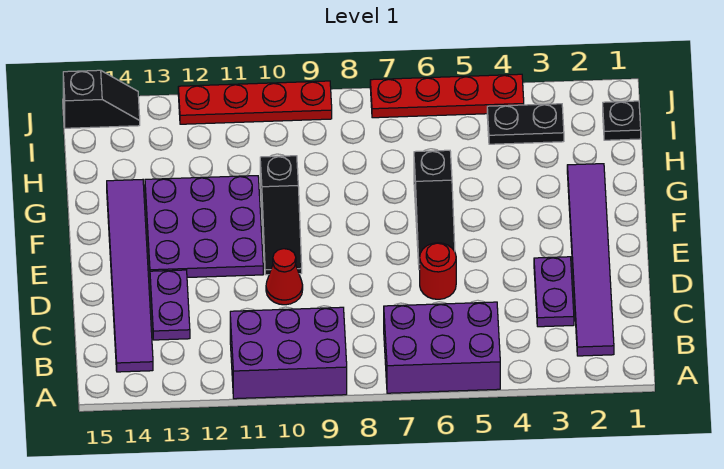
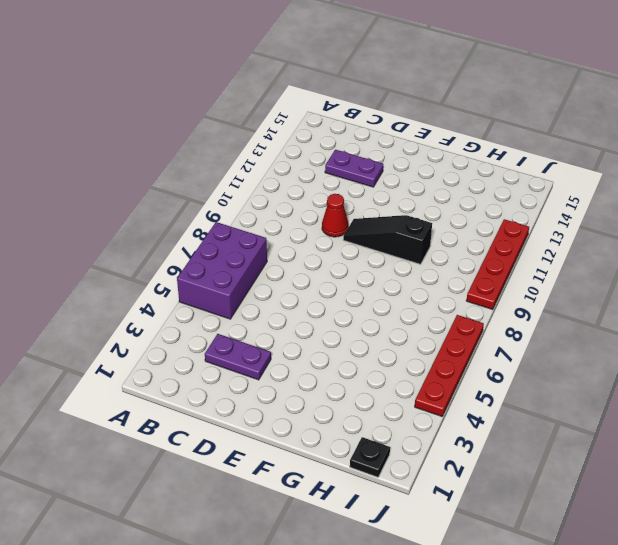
none -> purple brick A9:B11 level 1
none -> purple tile B2:G2 level 1
none -> purple tile B14:G14 level 1

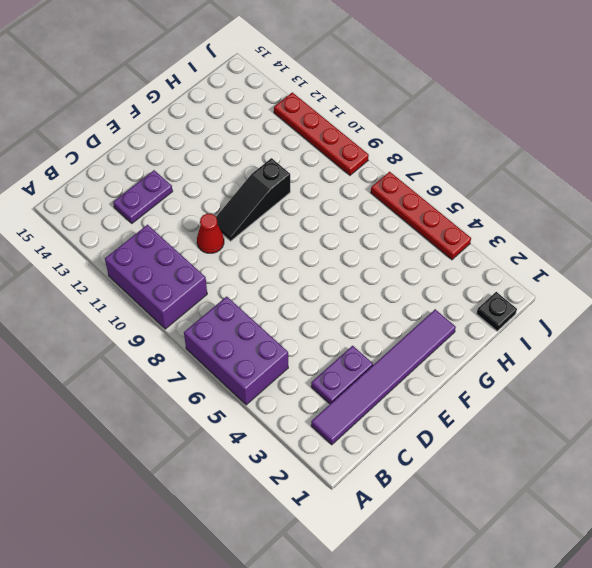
none -> purple tile B14:G14 level 1
none -> red round brick D6 level 1
none -> black slope E6:G6 level 1 top G

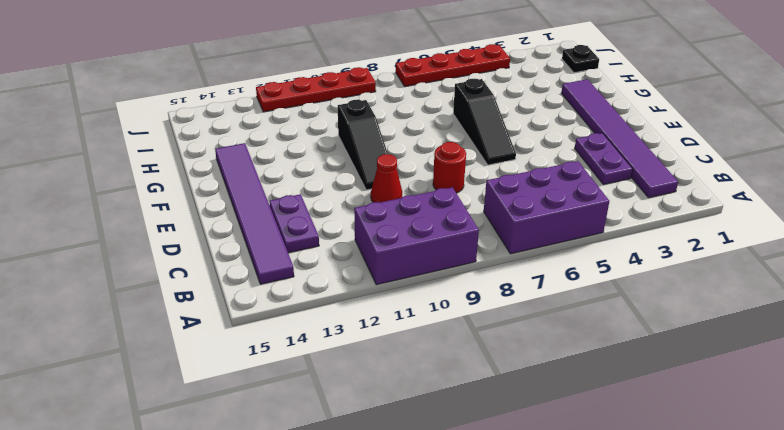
red round brick D8 level 1 -> red round brick D6 level 1
none -> purple plate E11:G13 level 1
none -> black plate I3:I4 level 1
none -> black slope J14:J15 level 1 top 15

